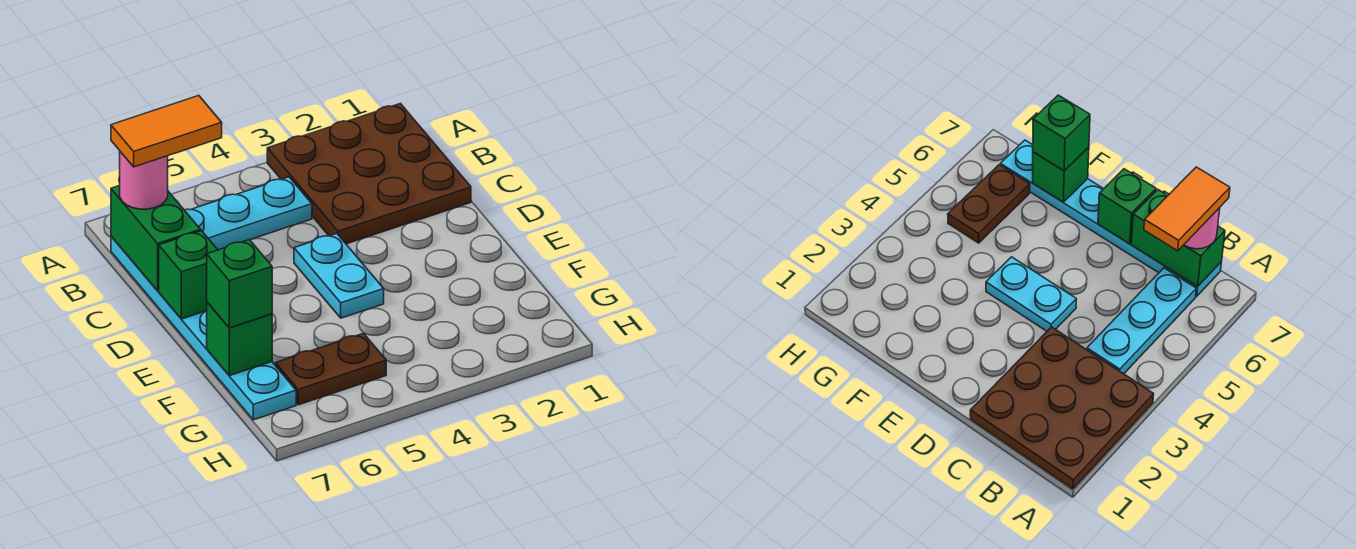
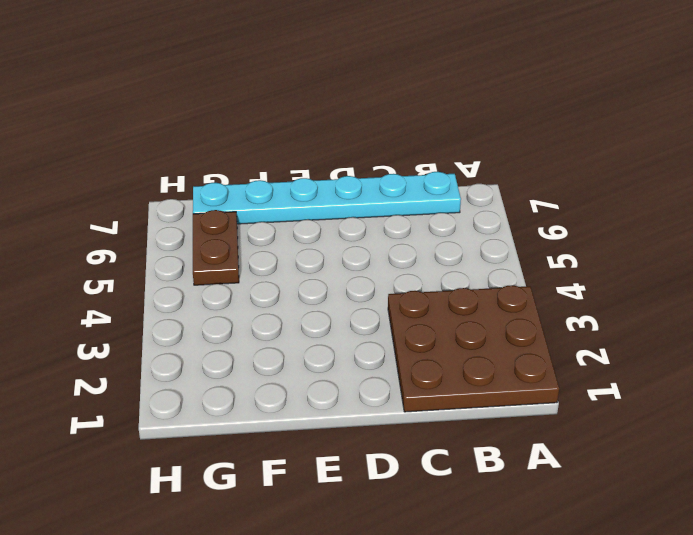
none -> cyan plate B4:B6 level 1
none -> cyan plate D4:E4 level 1

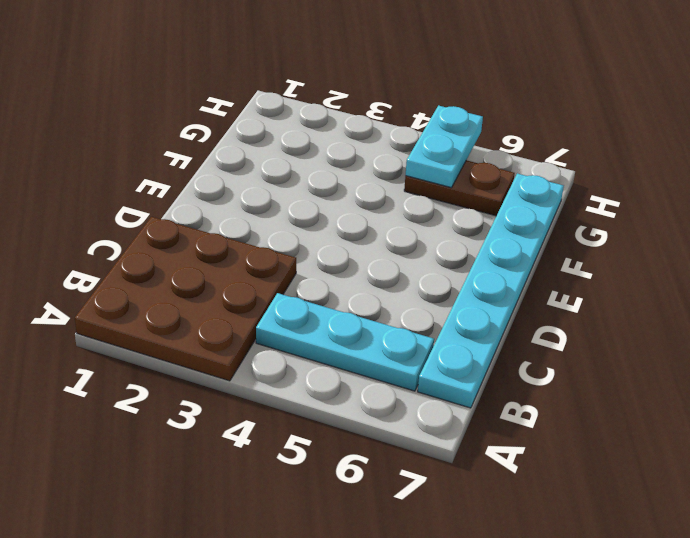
cyan plate G5:H5 level 2 -> cyan plate D4:E4 level 1
none -> green brick B7:C7 level 2
none -> green brick D7 level 2

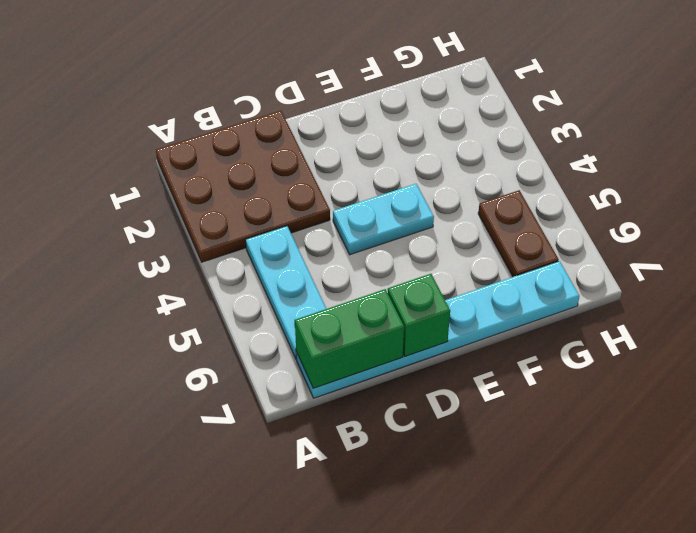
none -> green brick F7 level 2
none -> pink round brick B7 level 3

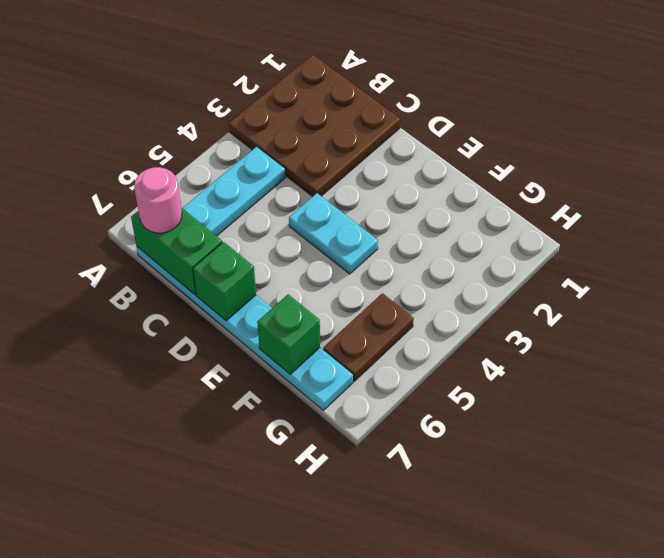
none -> green brick F7 level 3
none -> orange tile B6:B7 level 4

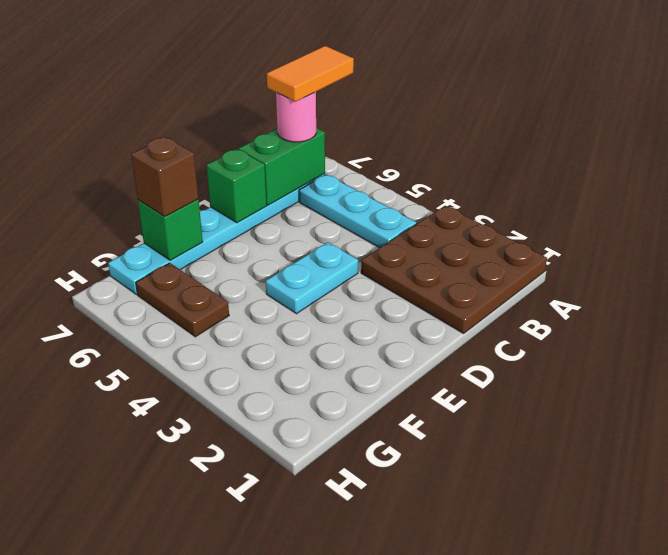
orange tile A7:B7 level 4 -> orange tile B6:B7 level 4
brown brick F7 level 3 -> green brick F7 level 3

